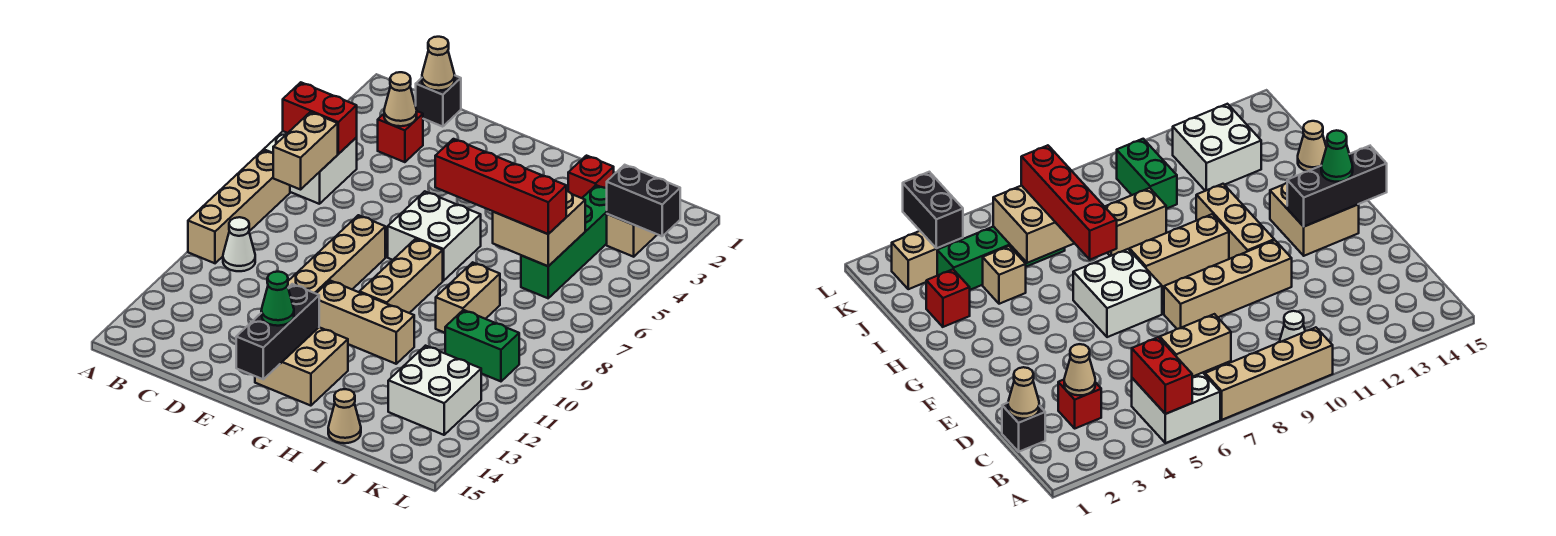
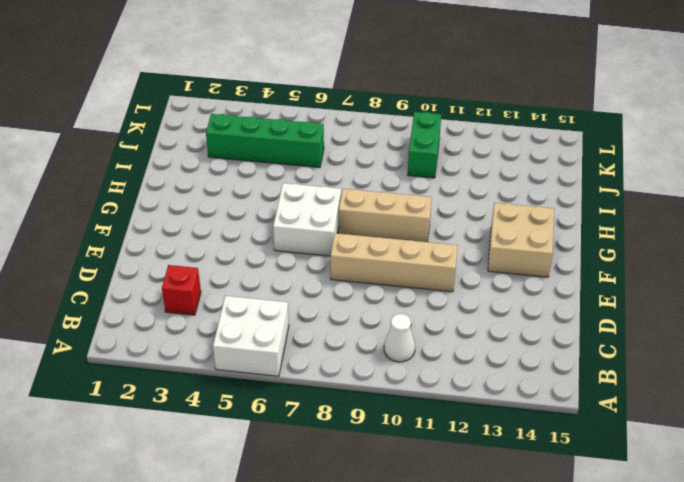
none -> tan brick A7:A10 level 1
none -> black brick C1 level 1
none -> tan brick F11:H11 level 1

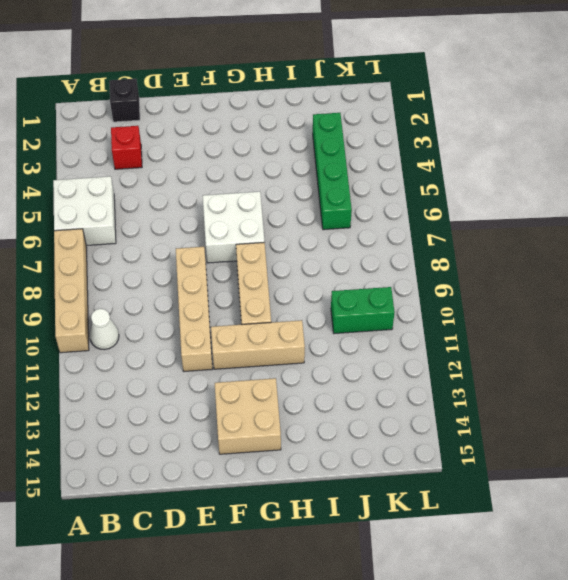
none -> red brick I2 level 1
none -> tan brick I4 level 1
none -> tan brick I8:I9 level 1

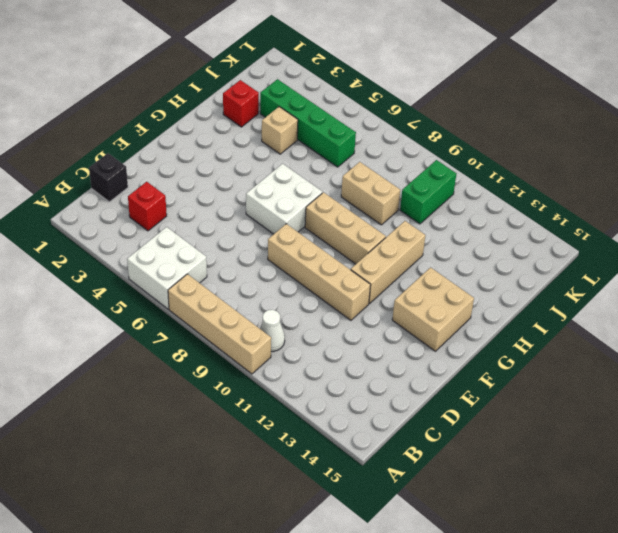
none -> tan cone I15 level 1
none -> white brick J12:K13 level 1
none -> tan brick K2:K3 level 1

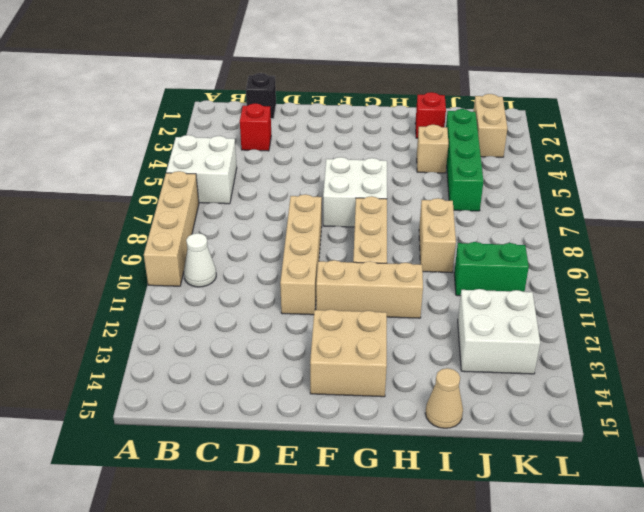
none -> red brick A5:B5 level 2
none -> tan brick B6:B7 level 2
none -> tan cone C1 level 2

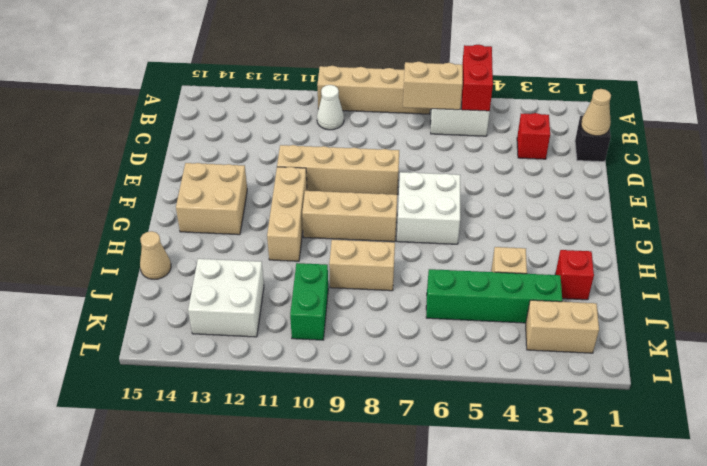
none -> tan cone C3 level 2
none -> black brick F13:F15 level 2
none -> tan brick I5:J6 level 2

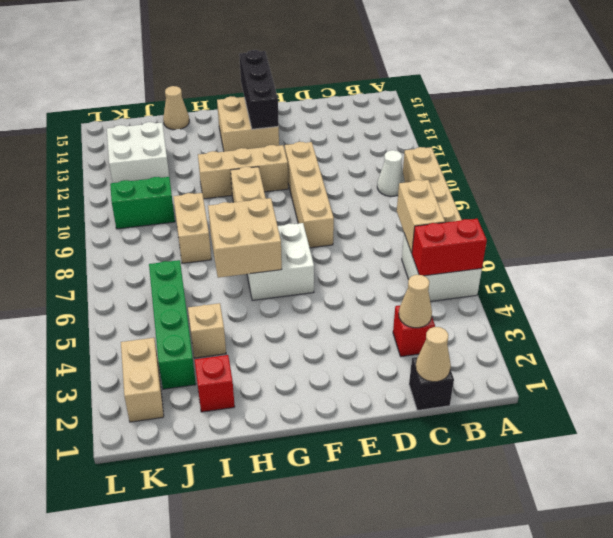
tan brick G6:H7 level 2 -> tan brick I5:J6 level 2
none -> black brick K3:L3 level 2
none -> green cone F14 level 3
none -> red brick G6:J6 level 3

